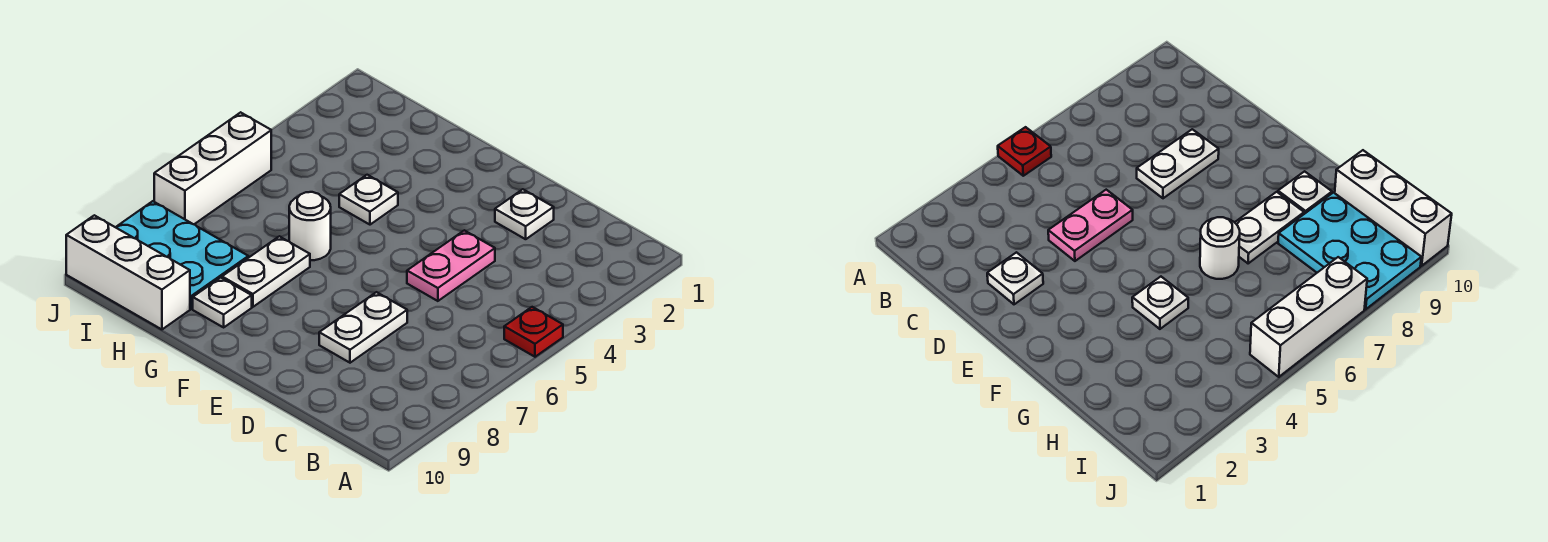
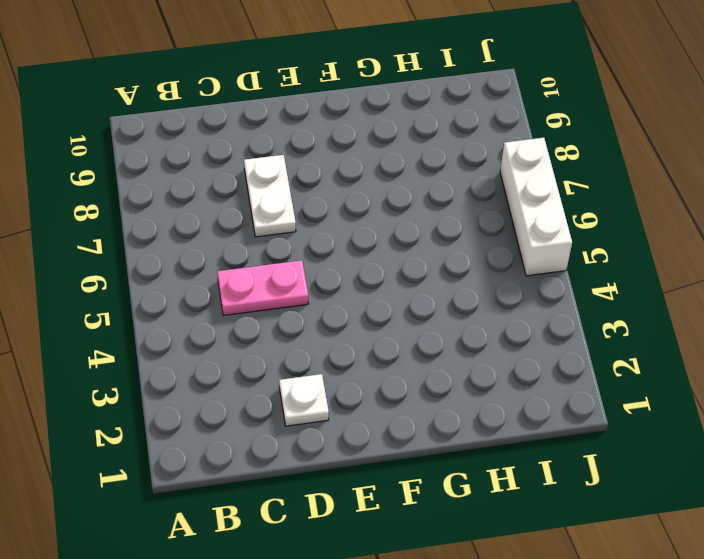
pink plate C5:D5 level 1 -> pink plate D4:D5 level 1
none -> red plate A5 level 1
none -> white plate G4 level 1

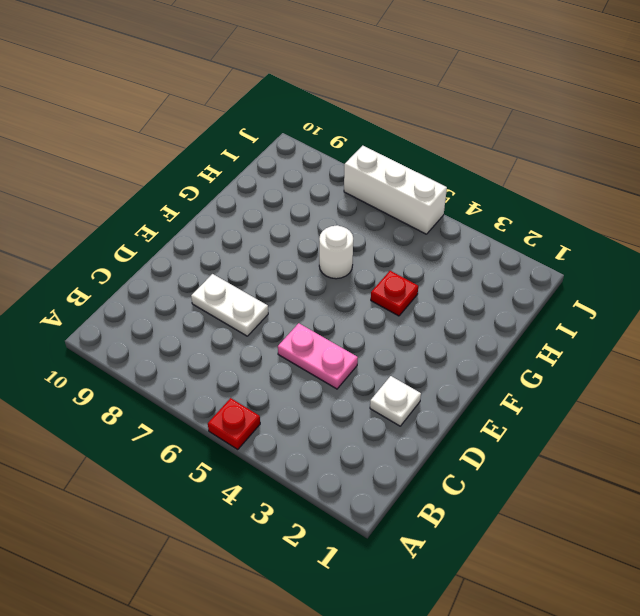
red plate G4 level 1 -> white plate G4 level 1
none -> white plate G7:G8 level 1
none -> white plate G9 level 1

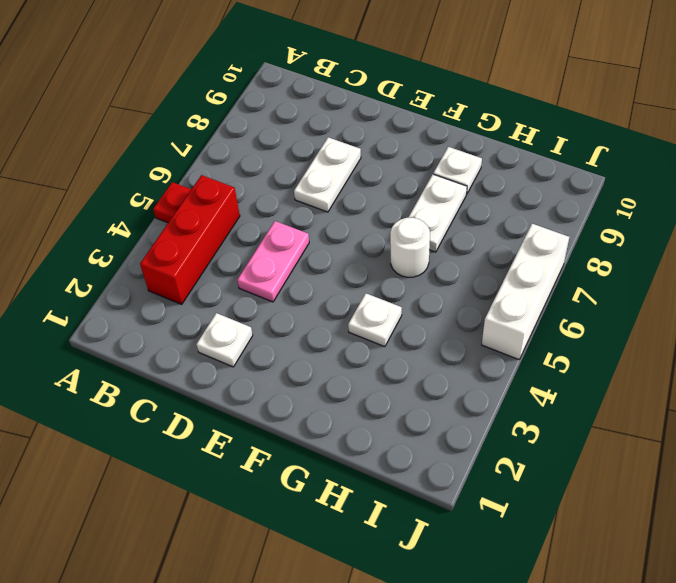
red brick B3:B5 level 1 -> none
none -> cyan plate H8:J9 level 1
none -> white brick H10:J10 level 1

